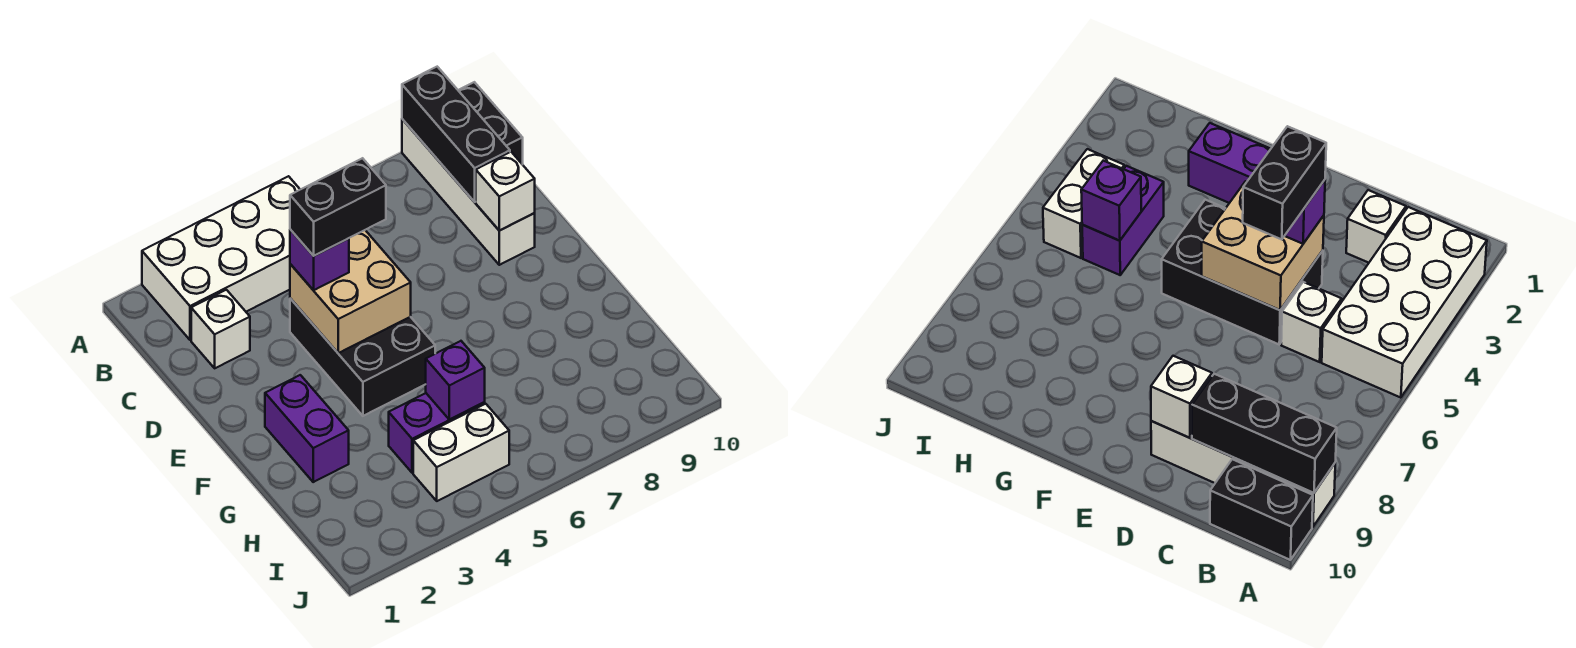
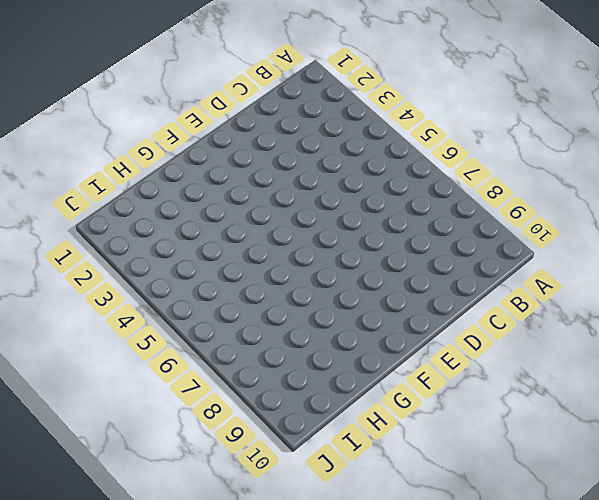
none -> white brick A2:B5 level 1
none -> white brick A9:D9 level 1
none -> black brick A10:B10 level 1

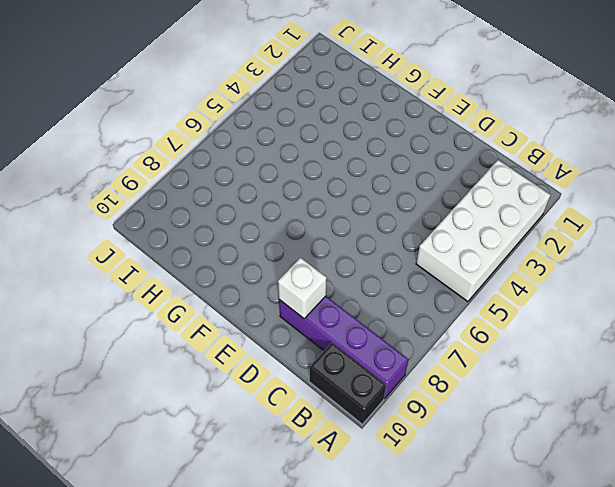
purple brick A9:D9 level 1 -> white brick A9:D9 level 1
none -> white brick C2 level 1
none -> white brick C5 level 1
none -> black brick D4:F5 level 1

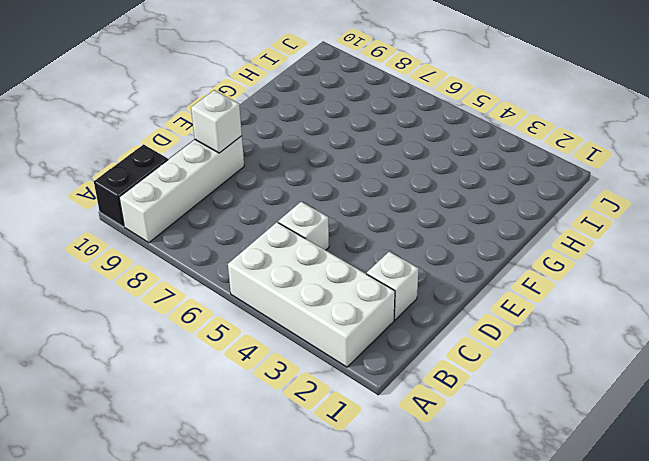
none -> black brick D4:F5 level 1
none -> purple brick F2:G2 level 1
none -> purple brick H4:H5 level 1

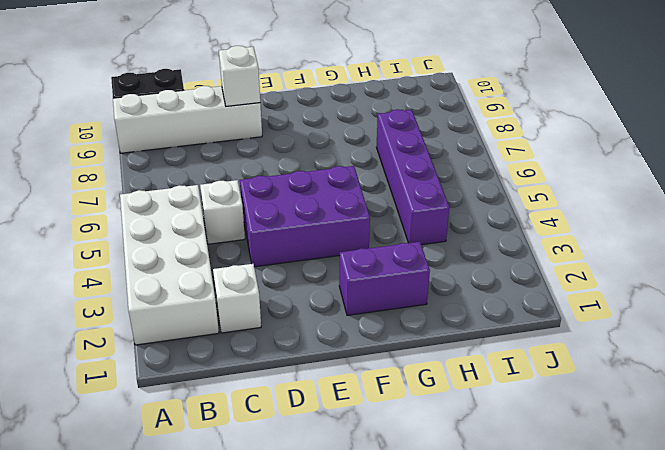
purple brick D4:F5 level 1 -> black brick D4:F5 level 1
purple brick H4:H7 level 1 -> purple brick H4:H5 level 1
none -> white brick I4:I5 level 1
none -> black brick A9:C9 level 2
none -> tan brick D4:E5 level 2

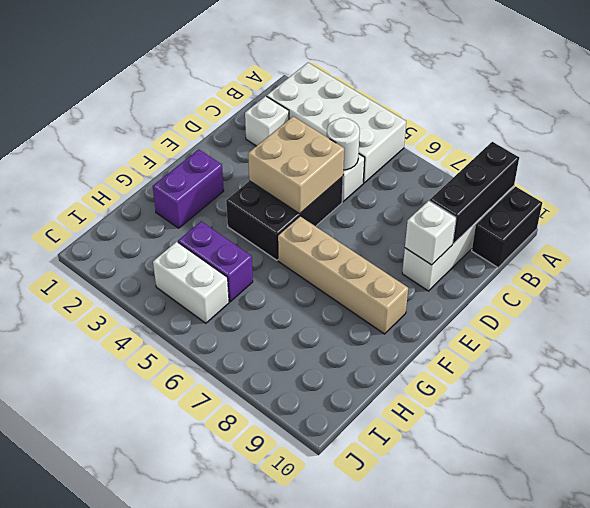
white round brick C5 level 2 -> none
tan brick F6:F9 level 1 -> none
none -> purple brick H5 level 2
none -> purple brick D4 level 3
none -> black brick D4:D5 level 4

